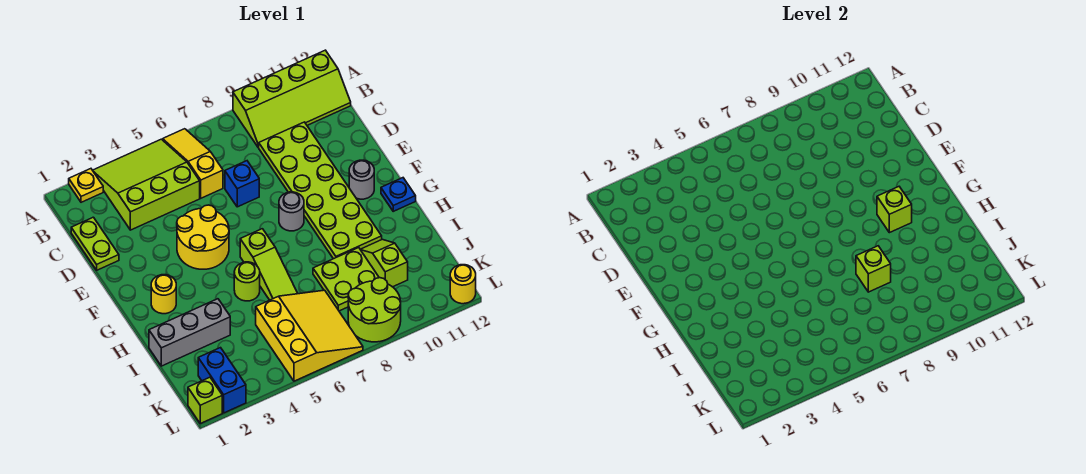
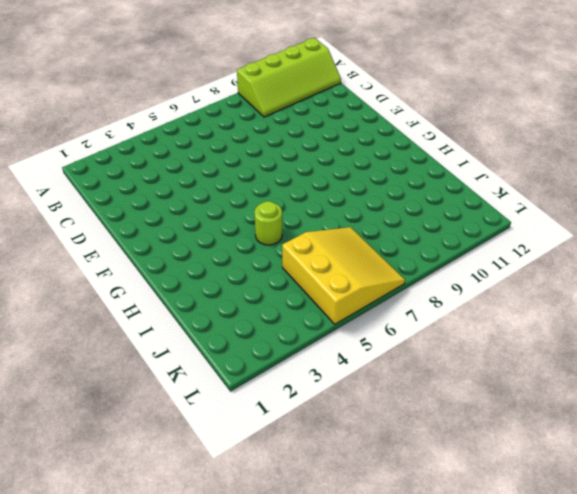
none -> yellow plate A2 level 1
none -> lime slope A3:C5 level 1 top C
none -> yellow slope A6:C6 level 1 top C

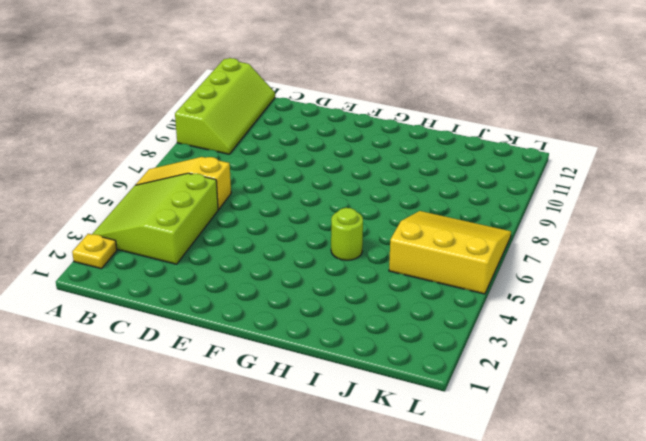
none -> lime plate C1:D1 level 1
none -> lime plate C9:H10 level 1
none -> blue brick D7 level 1

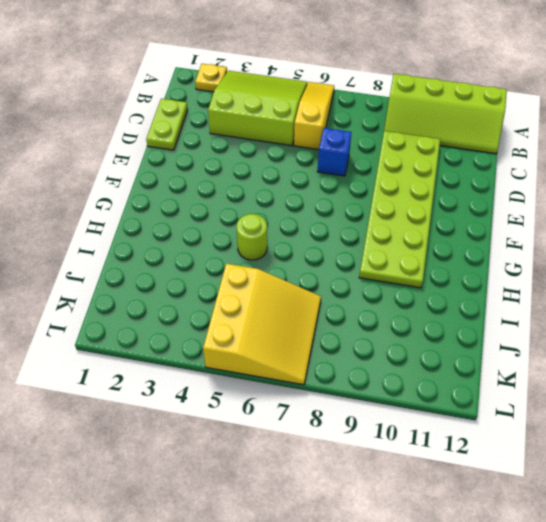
none -> yellow round brick E4:F5 level 1
none -> grey round brick F8 level 1
none -> grey round brick F11 level 1

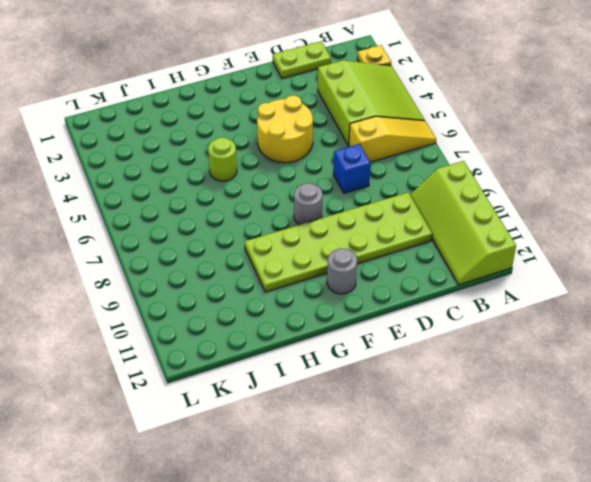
none -> yellow round brick G2 level 1
none -> lime slope G6:I6 level 1 top G
none -> blue plate G12 level 1

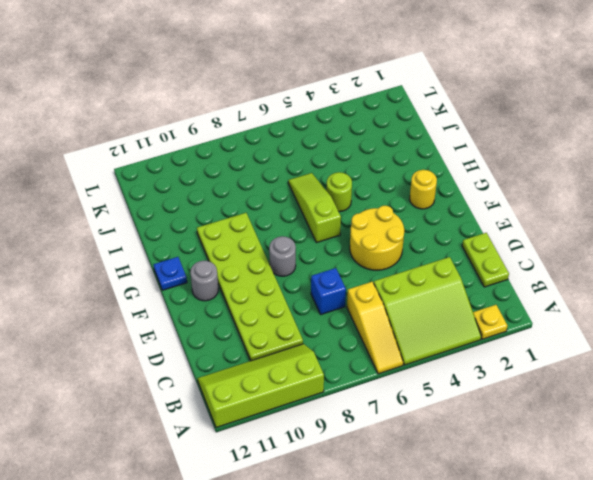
none -> grey brick I1:I3 level 1
none -> lime plate I8:J9 level 1
none -> lime slope I10:J10 level 1 top J

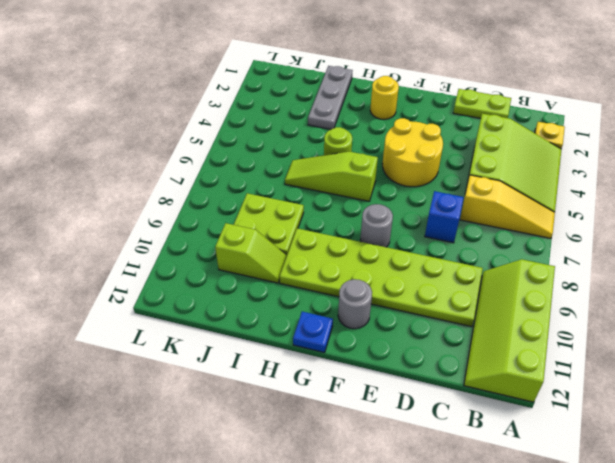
grey plate I1:I3 level 1 -> grey brick I1:I3 level 1
none -> yellow slope J5:L7 level 1 top 5
none -> blue brick K2:L2 level 1
none -> lime round brick K8:L9 level 1

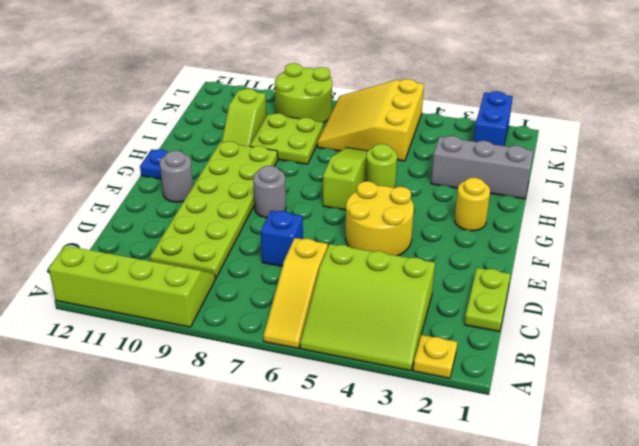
none -> lime brick L1 level 1
none -> yellow round brick L12 level 1
none -> lime brick G10 level 2

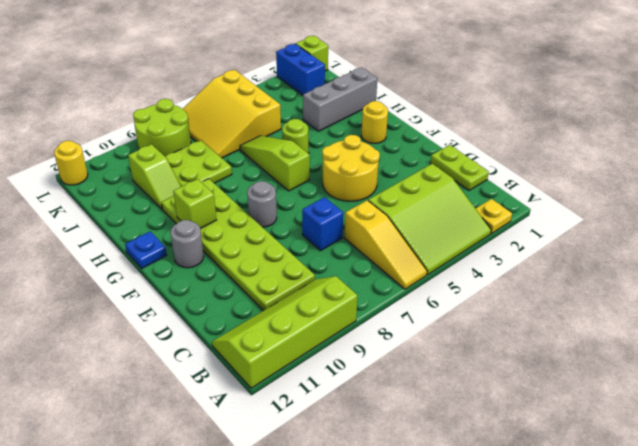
none -> lime brick I8 level 2

